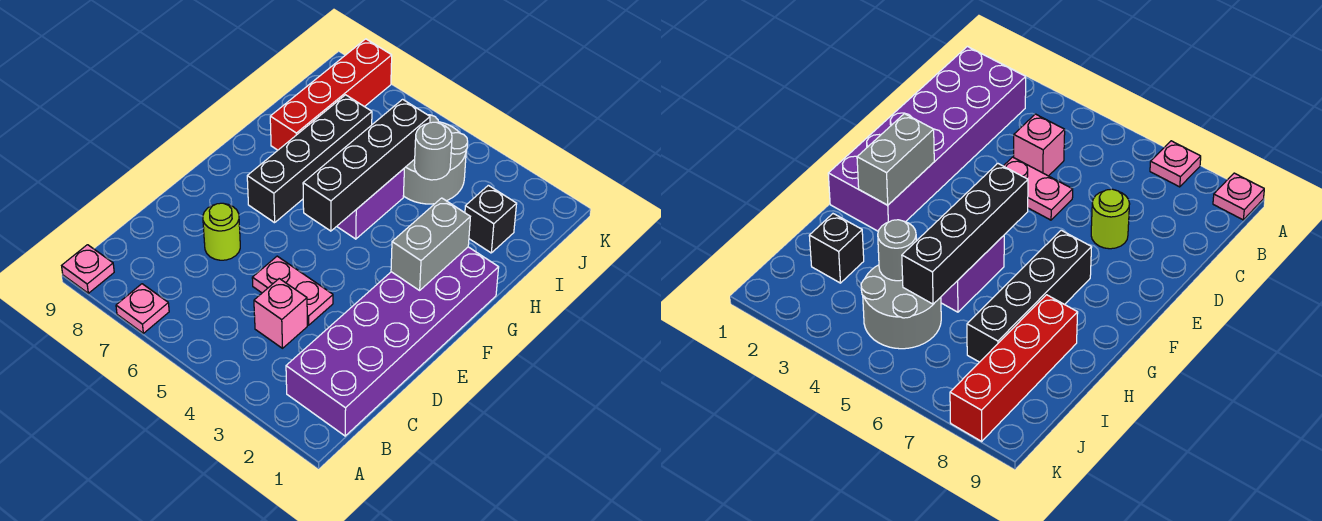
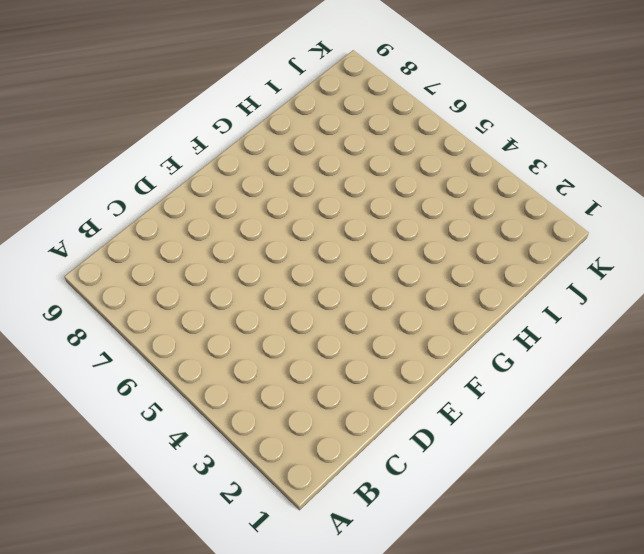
none -> pink plate A7 level 1
none -> pink plate A9 level 1
none -> purple brick B1:G2 level 1

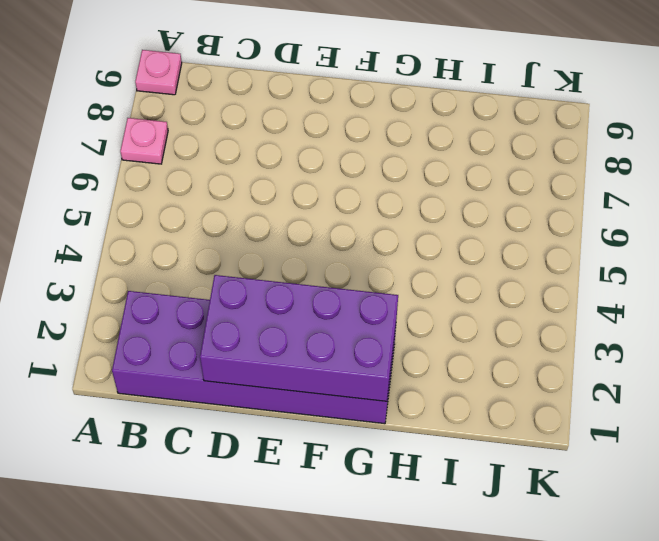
purple brick D1:G2 level 2 -> grey brick F2:G2 level 2
none -> pink brick C4 level 1
none -> pink plate D4:D5 level 1
none -> lime round brick D7 level 1

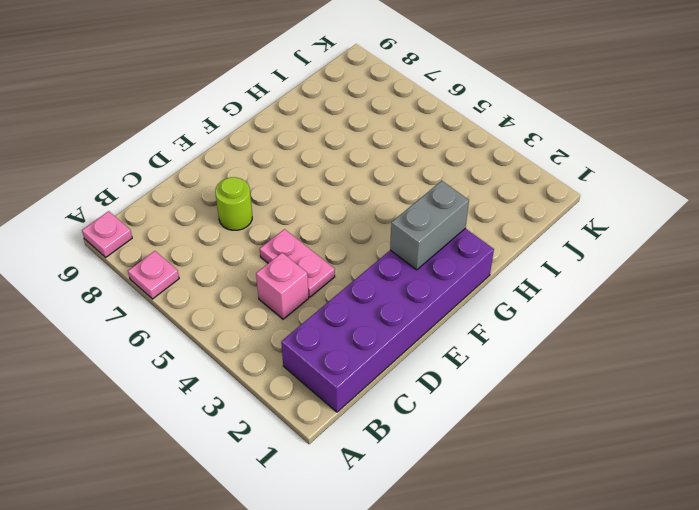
none -> black brick F7:I7 level 1
none -> purple brick G5:H5 level 1
none -> red brick H8:K8 level 1

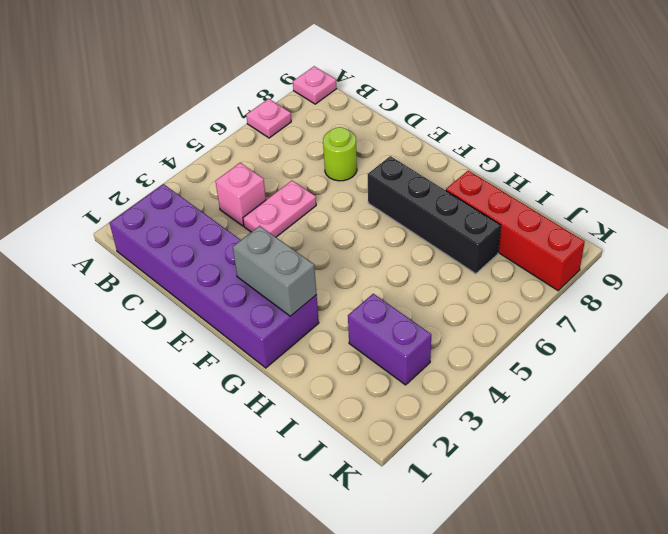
purple brick I3:J3 level 1 -> purple brick G5:H5 level 1
none -> black brick I2 level 1
none -> grey round brick I4:J5 level 1
none -> black brick F5:I5 level 2

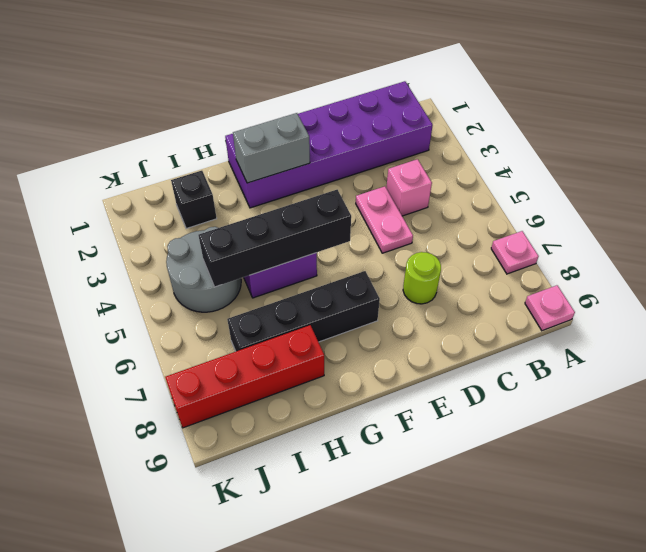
none -> grey round brick I4 level 2

